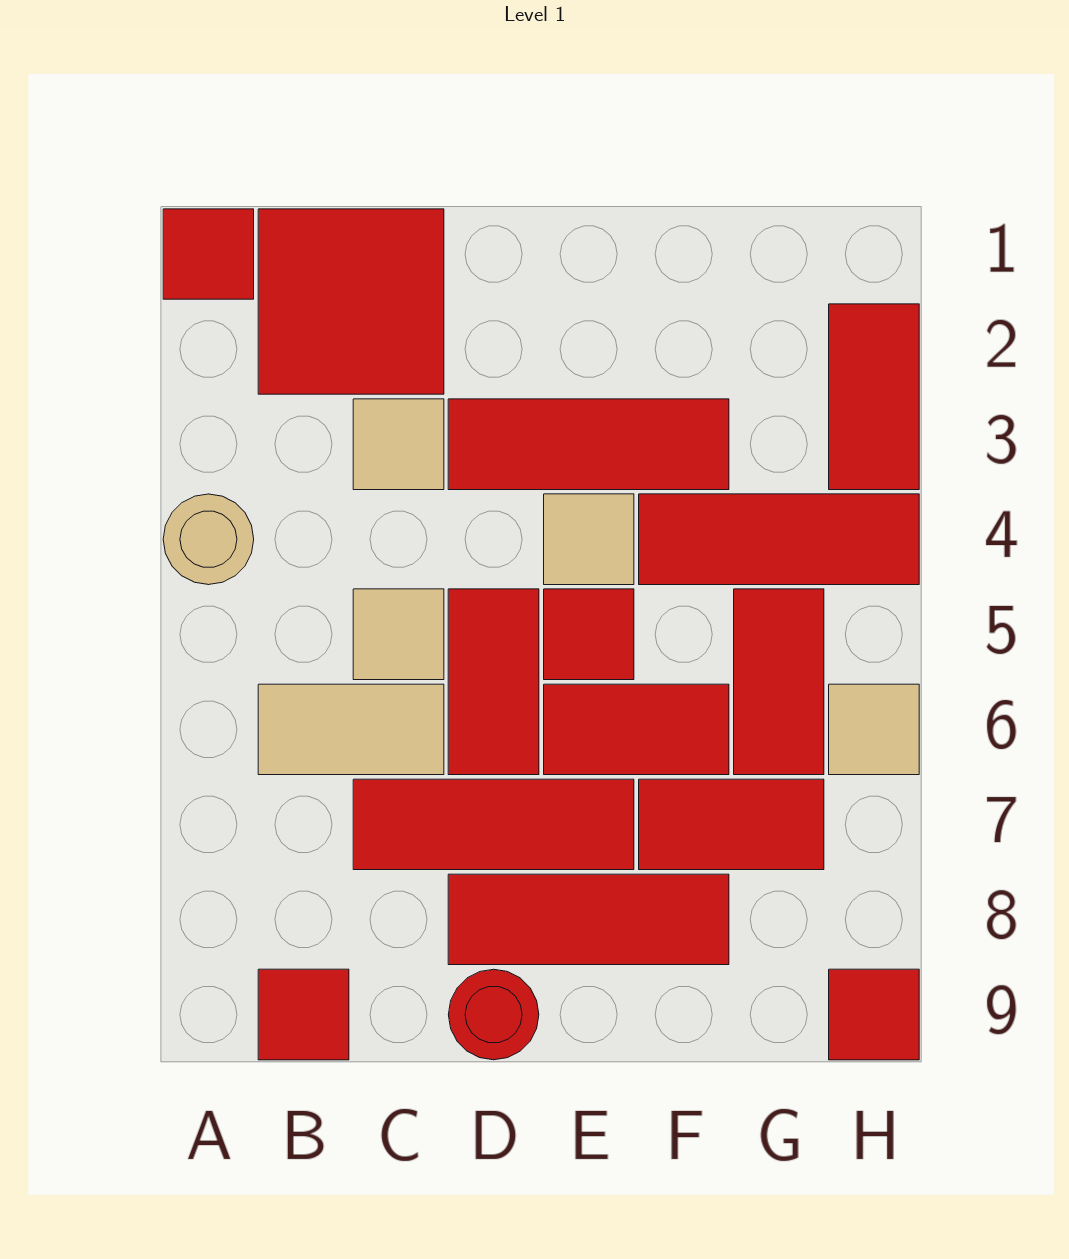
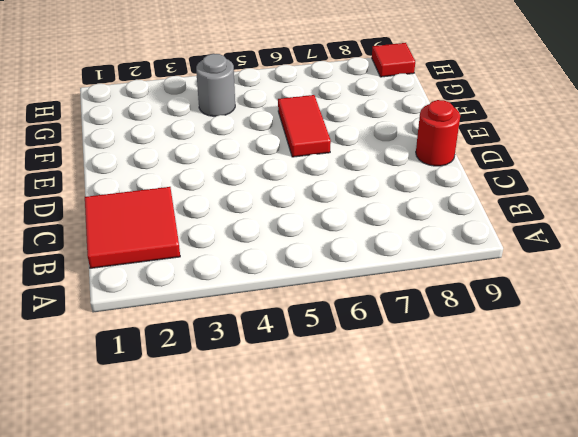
grey round brick G4 level 1 -> red tile F4:H4 level 1
none -> red tile A1 level 1
none -> tan round brick A4 level 1
none -> tan tile B6:C6 level 1

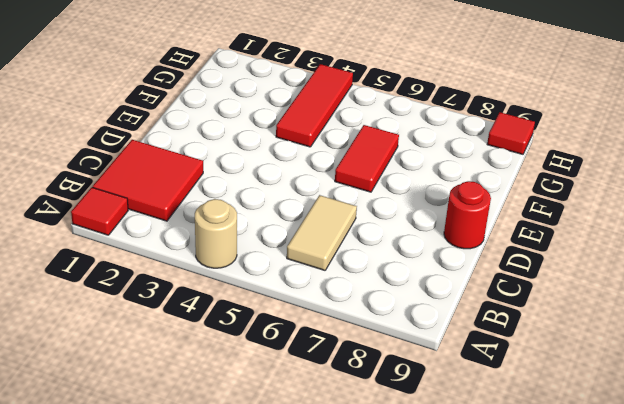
none -> red tile B9 level 1
none -> tan tile C3 level 1
none -> tan tile C5 level 1

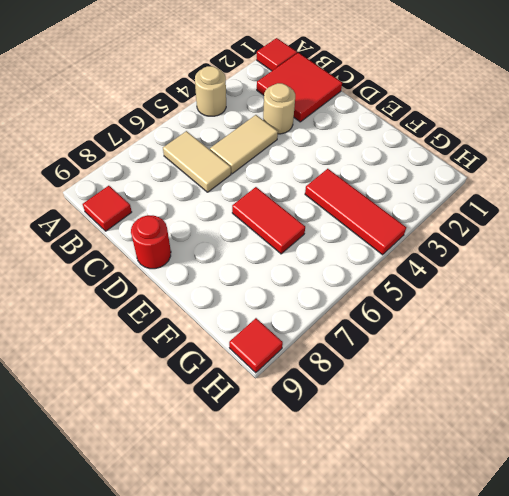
tan round brick C3 level 1 -> tan tile C3 level 1
tan tile C4:C5 level 1 -> tan tile C5 level 1
none -> red tile C7:E7 level 1
none -> red tile D3:F3 level 1
none -> red tile D5:D6 level 1

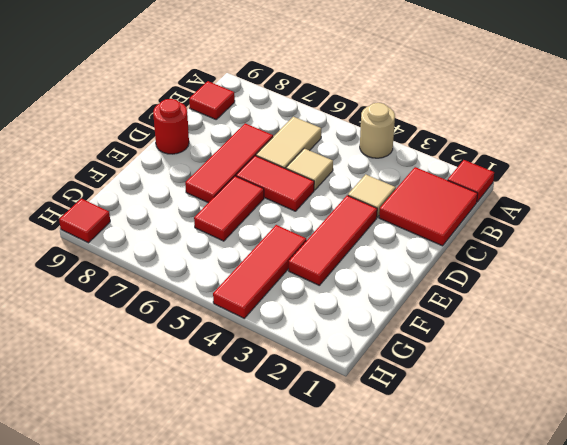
none -> red tile D8:F8 level 1
none -> tan tile E4 level 1
none -> red tile E5 level 1

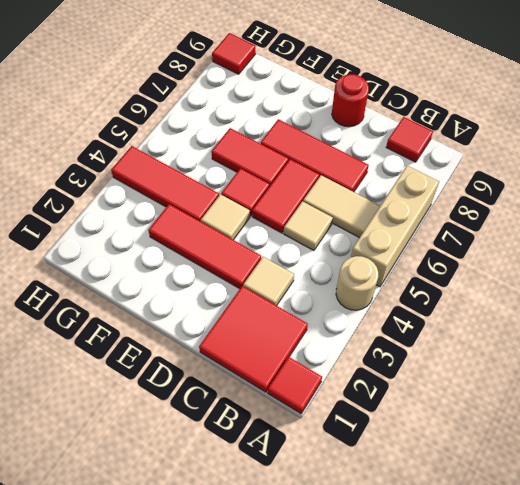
tan brick A5:A7 level 1 -> none
none -> red tile D8:F8 level 1
none -> red tile F7:G7 level 1
none -> red tile G5:G6 level 1

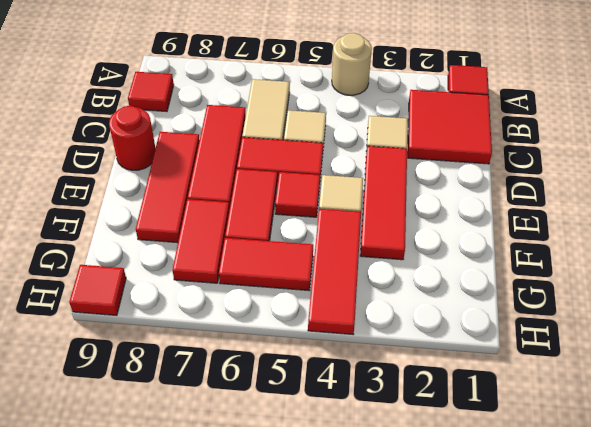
none -> red tile H2:H3 level 1
none -> tan tile H6 level 1

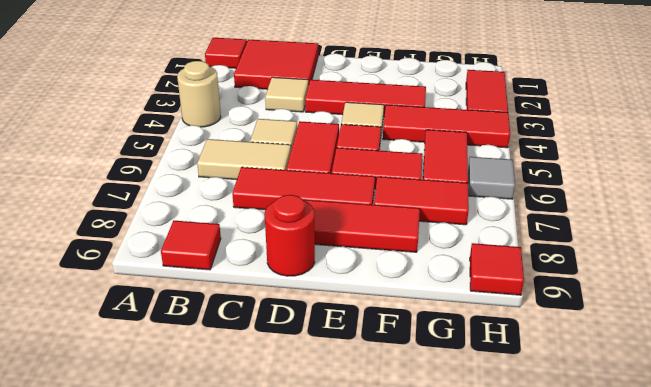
grey tile H6 level 1 -> tan tile H6 level 1

